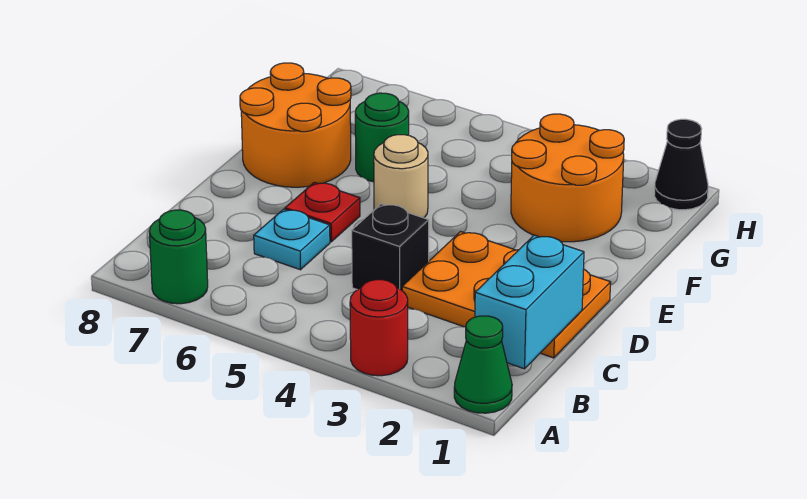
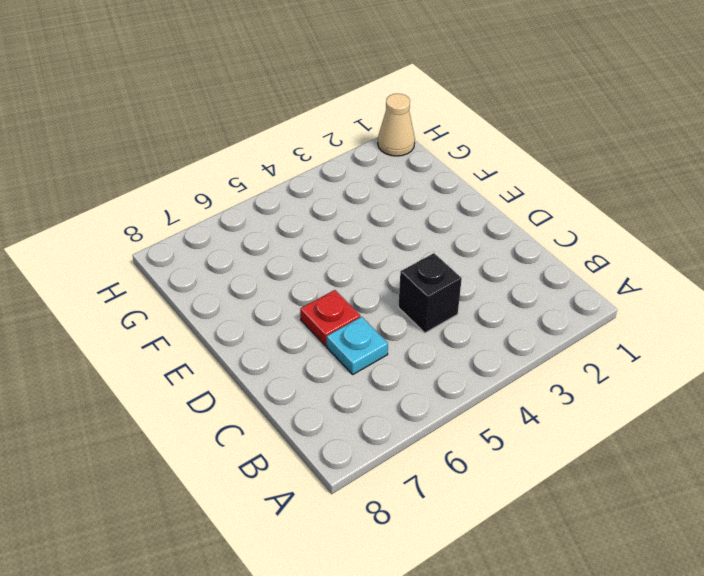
tan cone H1 level 1 -> black cone H1 level 1
none -> green cone A1 level 1
none -> red round brick A3 level 1
none -> green round brick A7 level 1

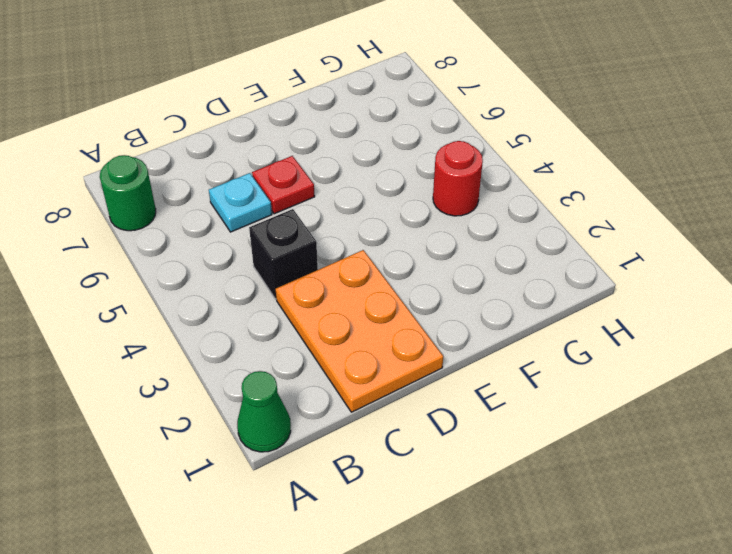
red round brick G4 level 1 -> red round brick A3 level 1
none -> tan round brick E5 level 1
none -> orange round brick E7:F8 level 1
none -> orange round brick F2:G3 level 1

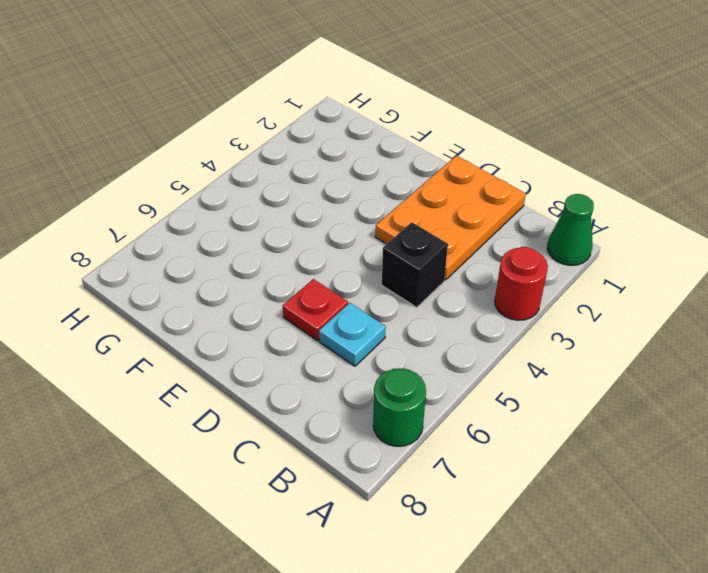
none -> tan round brick E5 level 1
none -> orange round brick E7:F8 level 1
none -> orange round brick F2:G3 level 1

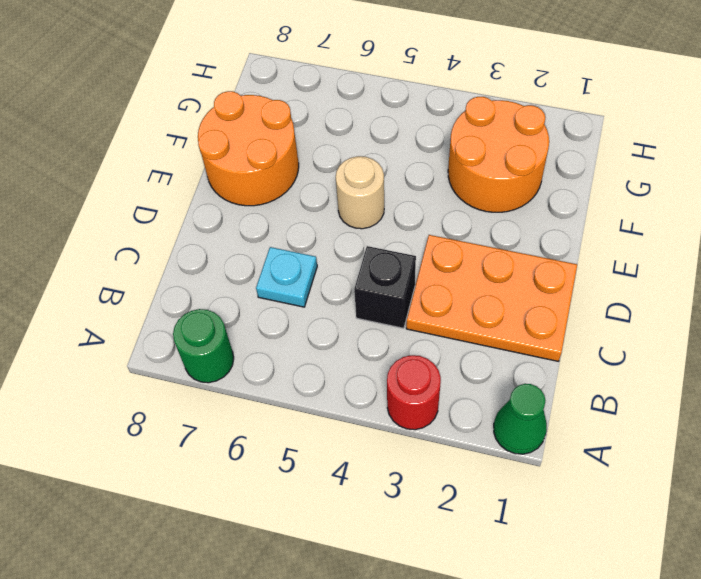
none -> red plate D6 level 1
none -> green round brick F6 level 1
none -> black cone H1 level 1

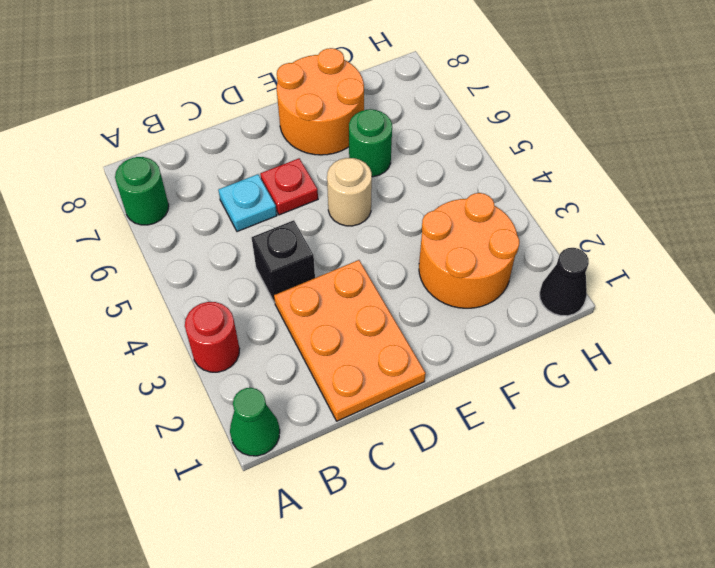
none -> cyan brick B1:C1 level 2

